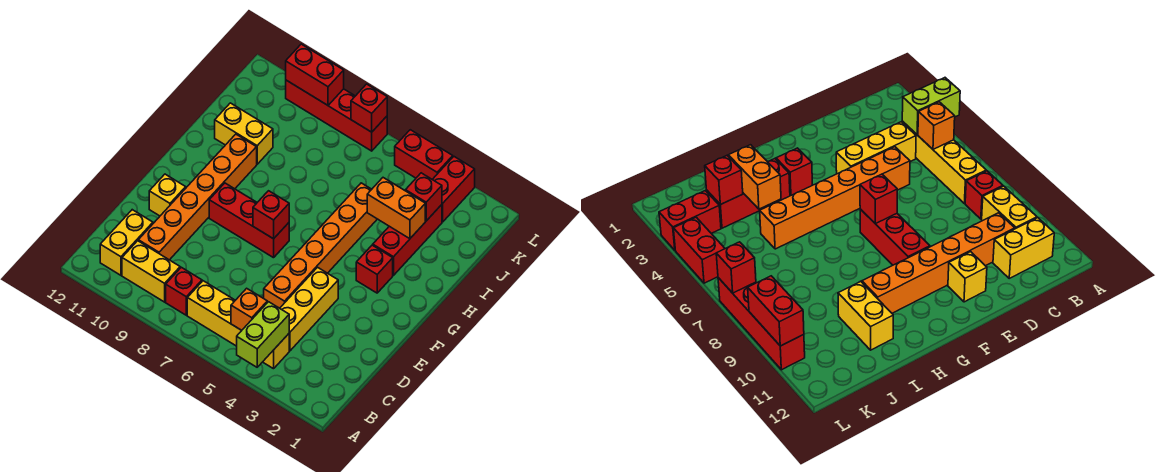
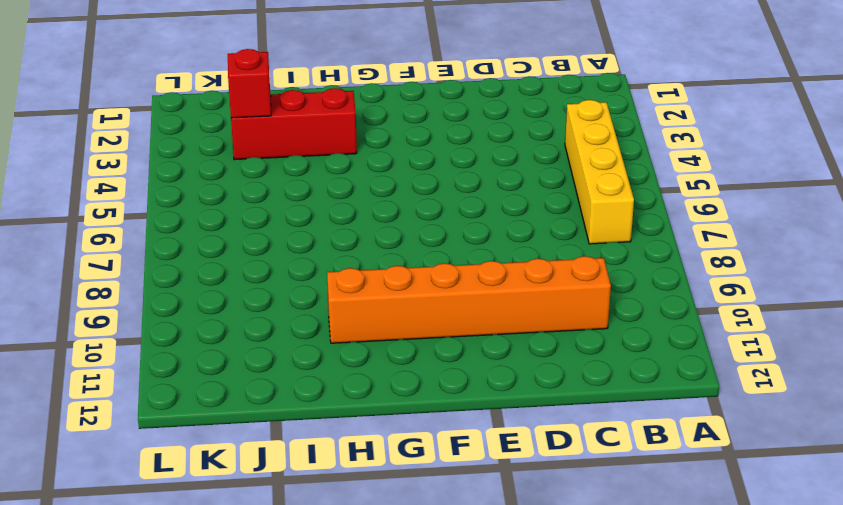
none -> red brick B8 level 1
none -> yellow brick B9:B10 level 1
none -> yellow brick B11:C11 level 1

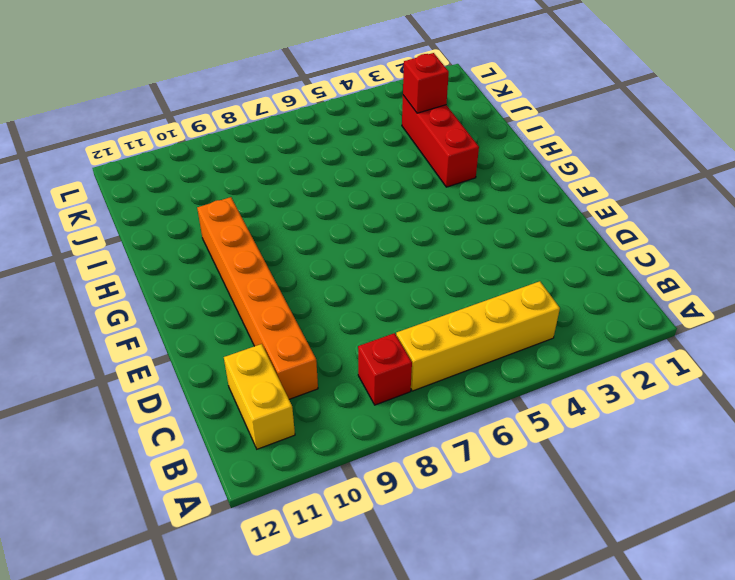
none -> yellow brick B9:B10 level 1
none -> yellow brick C4:E4 level 1
none -> orange brick D5:I5 level 1

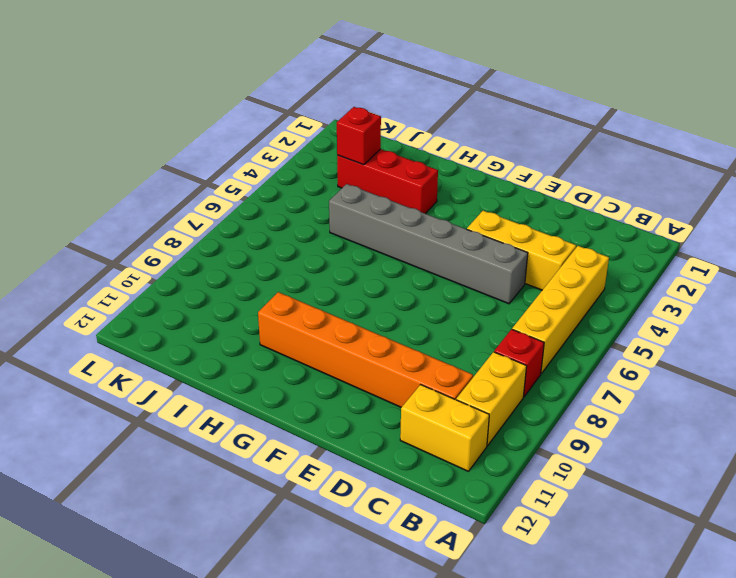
grey brick D5:I5 level 1 -> orange brick D5:I5 level 1
none -> yellow brick E11 level 1
none -> red brick F7:F9 level 1
none -> red brick G3 level 1

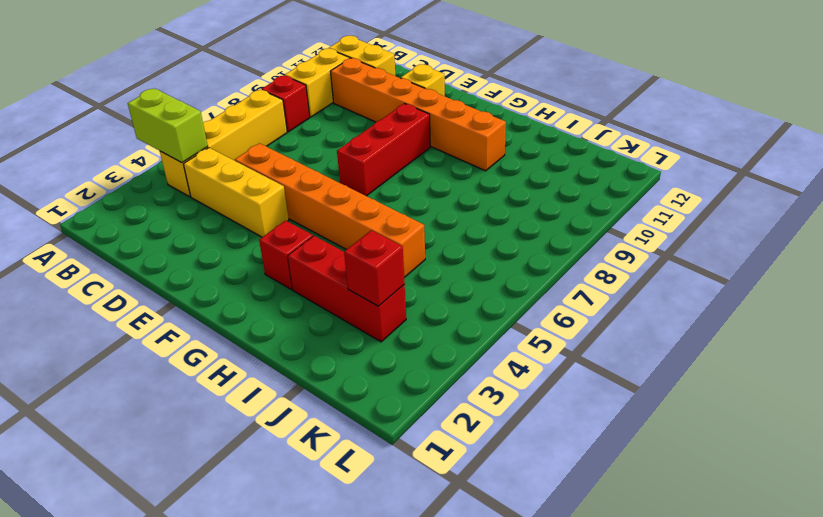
none -> yellow brick I10:I11 level 1
none -> red brick K3:L3 level 1
none -> red brick L4:L5 level 1

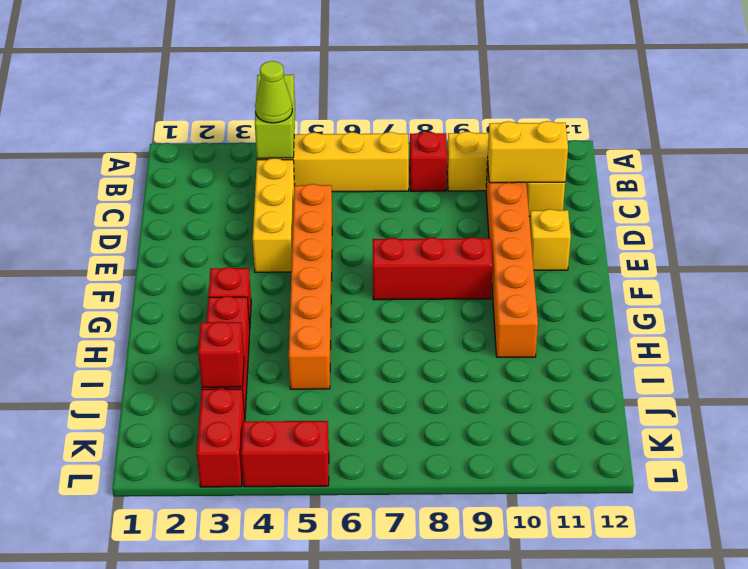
lime cone B4 level 3 -> none
yellow brick C10:C11 level 2 -> yellow brick I10:I11 level 1
none -> red brick L7:L10 level 1
none -> orange brick B5 level 2
none -> red brick F7 level 2

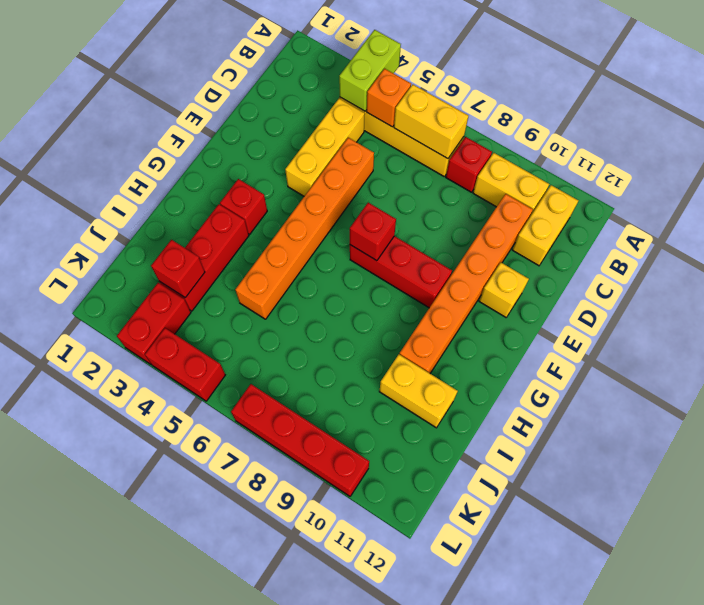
yellow brick B6:B7 level 2 -> none
none -> orange brick I3:I4 level 2
none -> red brick L7 level 2
none -> red brick L9:L10 level 2

